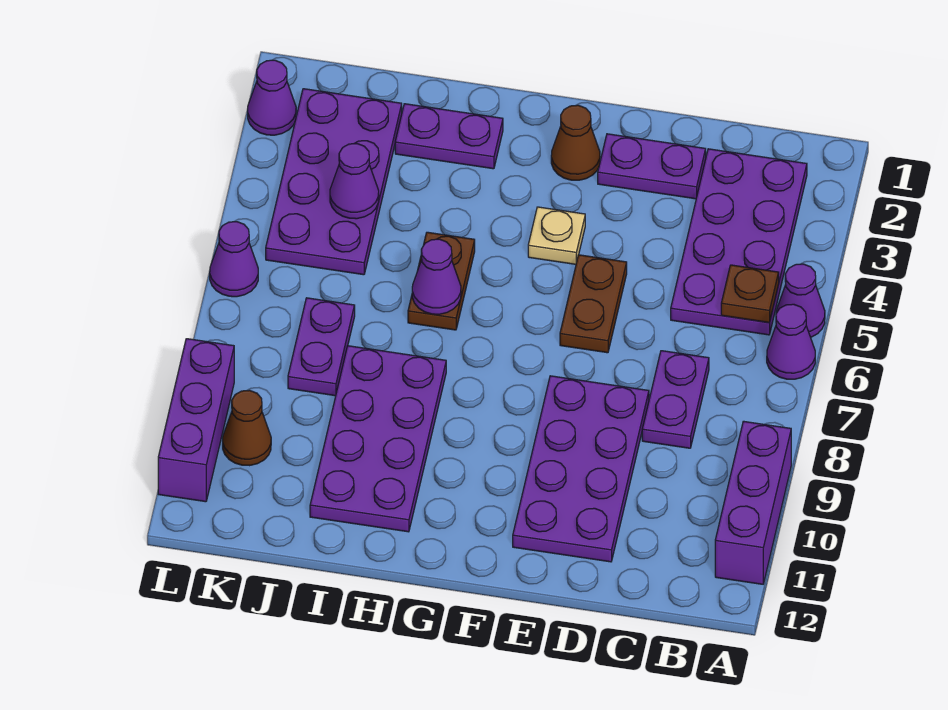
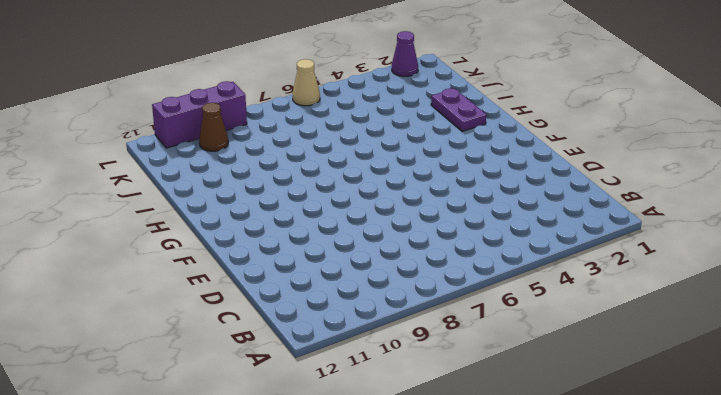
tan cone L6 level 1 -> purple cone L6 level 1
none -> purple cone A5 level 1
none -> purple cone A6 level 1
none -> purple brick A9:A11 level 1

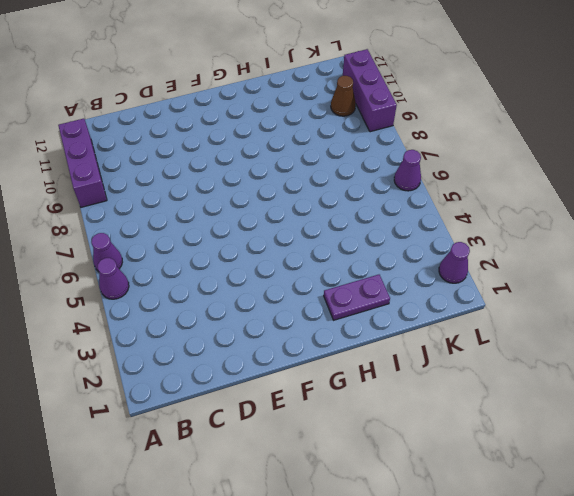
none -> purple plate B2:C5 level 1
none -> purple plate C7:C8 level 1
none -> purple plate D2:E2 level 1

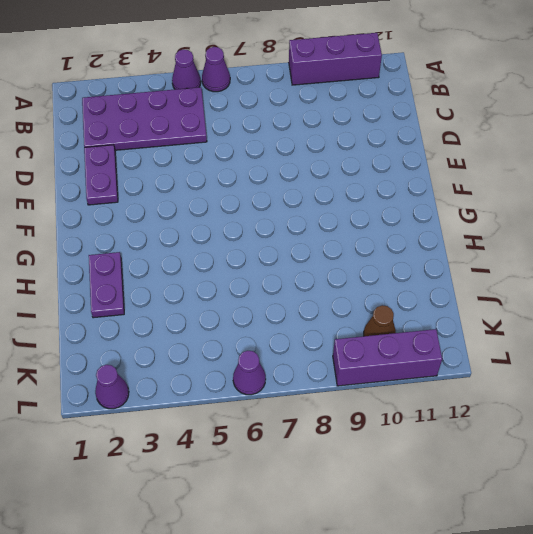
none -> purple plate C7:C8 level 1
none -> purple plate D8:E11 level 1
none -> brown plate E5:E6 level 1

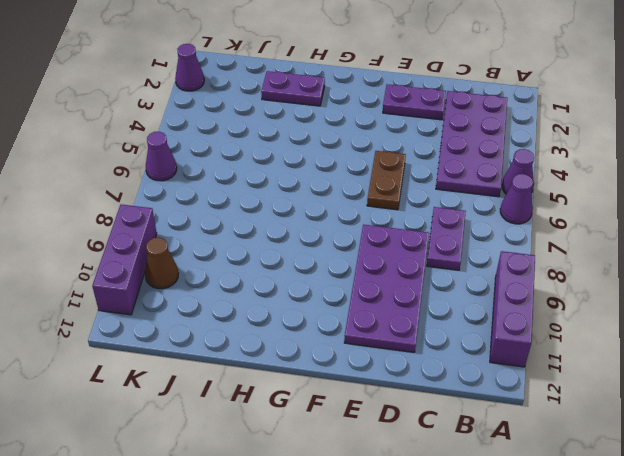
none -> brown cone F2 level 1
none -> tan plate F4 level 1
none -> brown plate H5:H6 level 1

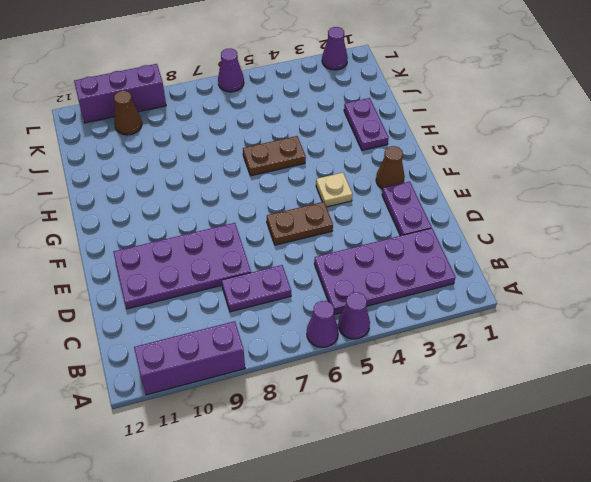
none -> purple plate H8:I11 level 1
none -> purple plate J2:K5 level 1
none -> purple plate J7:J8 level 1

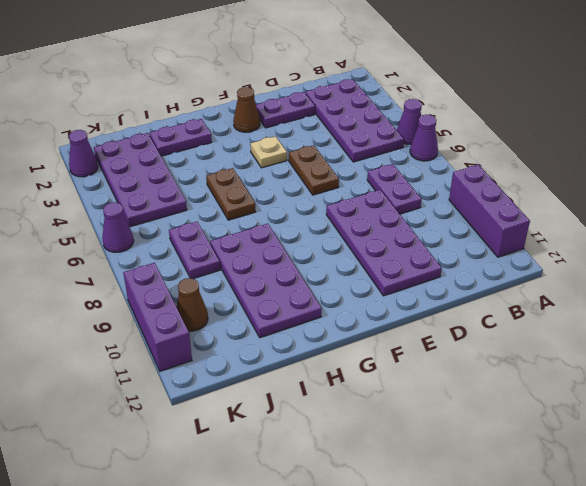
none -> brown plate B5 level 2
none -> purple cone H6 level 2
none -> purple cone J4 level 2

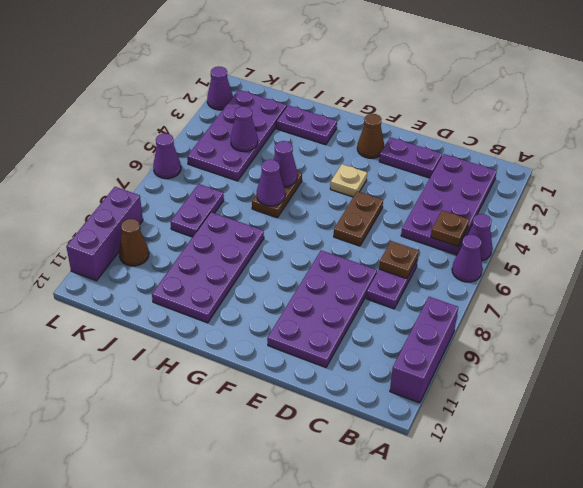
brown plate C7 level 2 -> none
purple cone H5 level 2 -> none

